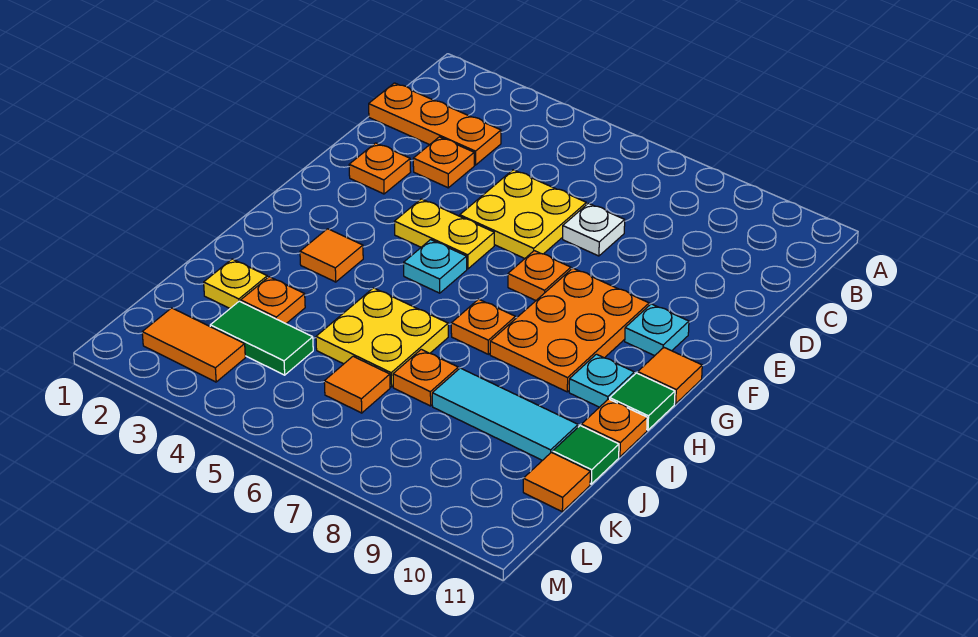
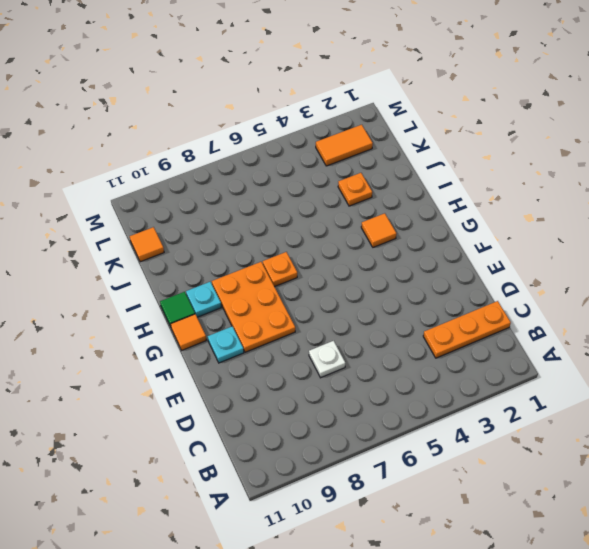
none -> orange plate D3 level 1
none -> yellow plate D5:E6 level 1
none -> orange plate E2 level 1

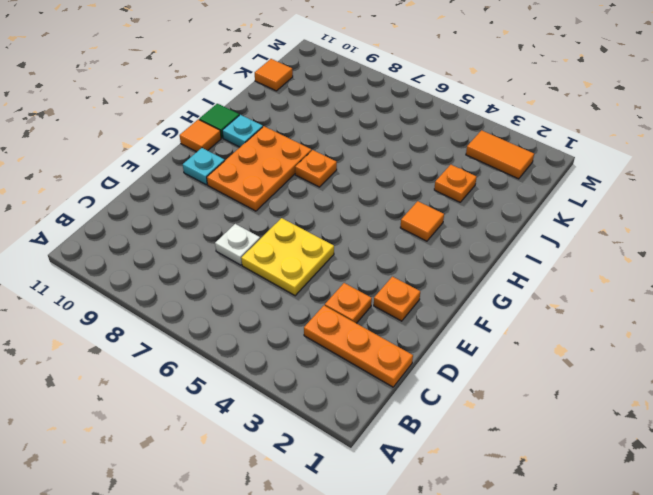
none -> yellow plate F4:F5 level 1
none -> orange plate F7 level 1
none -> cyan plate G5 level 1

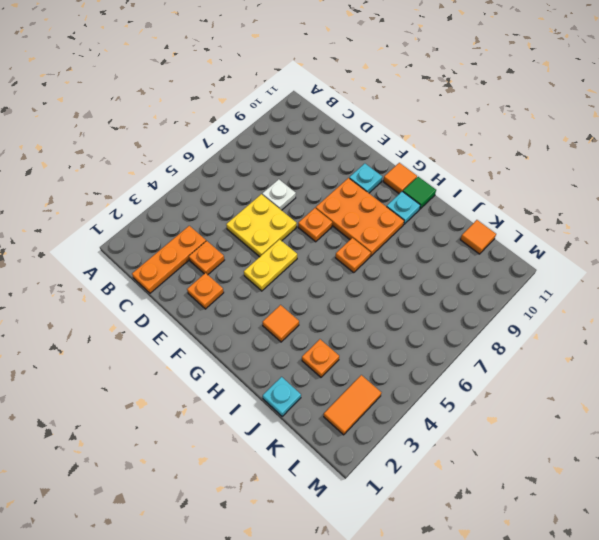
cyan plate J1 level 1 -> cyan plate G5 level 1
none -> yellow plate I5:J6 level 1
none -> orange plate I11 level 1
none -> yellow plate J2 level 1

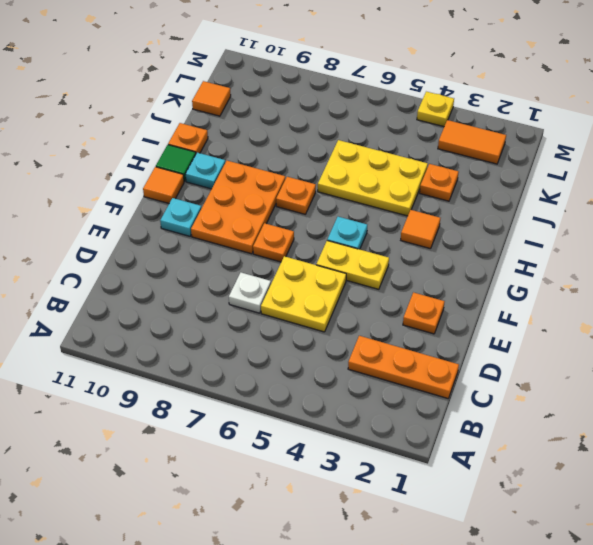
yellow plate I4:J6 level 1 -> yellow plate I5:J6 level 1
yellow plate M4 level 1 -> yellow plate J2 level 1
none -> orange plate D3 level 1
none -> orange plate J7 level 1
none -> cyan tile J8:J10 level 1

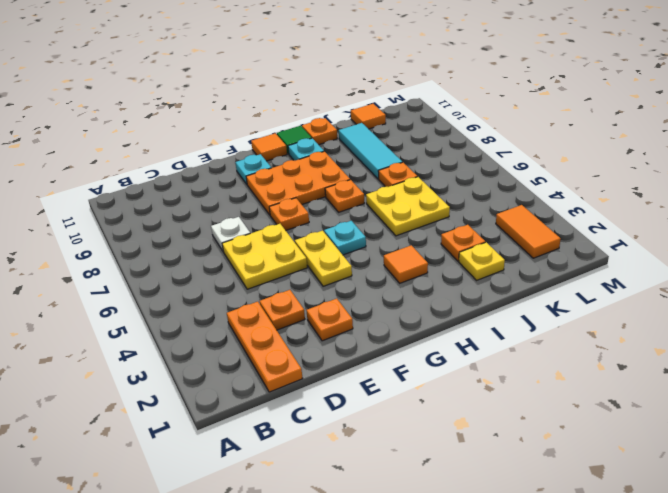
none -> green tile J11 level 1
none -> green tile K3:K4 level 1
none -> orange tile K6 level 1

